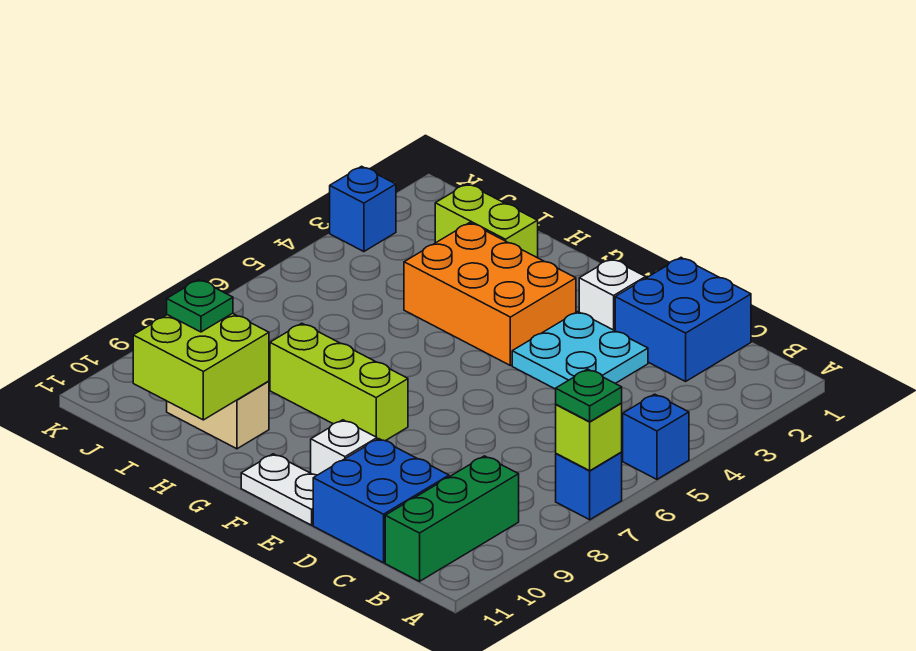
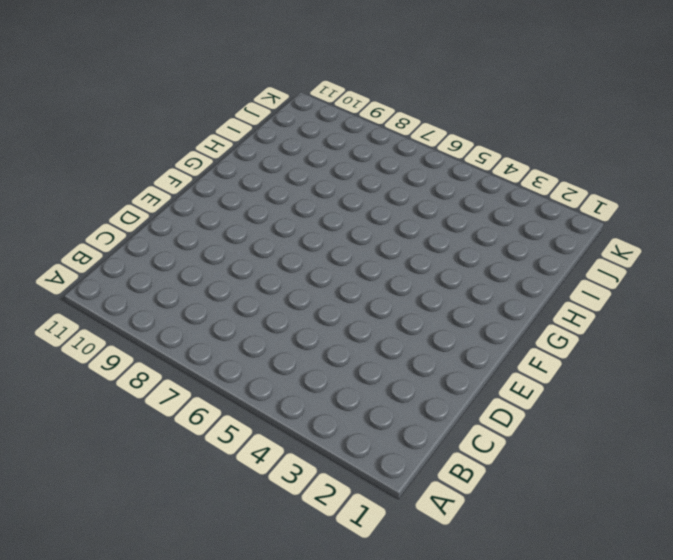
none -> blue brick A5 level 1
none -> blue brick A7 level 1
none -> green brick B9:B11 level 1

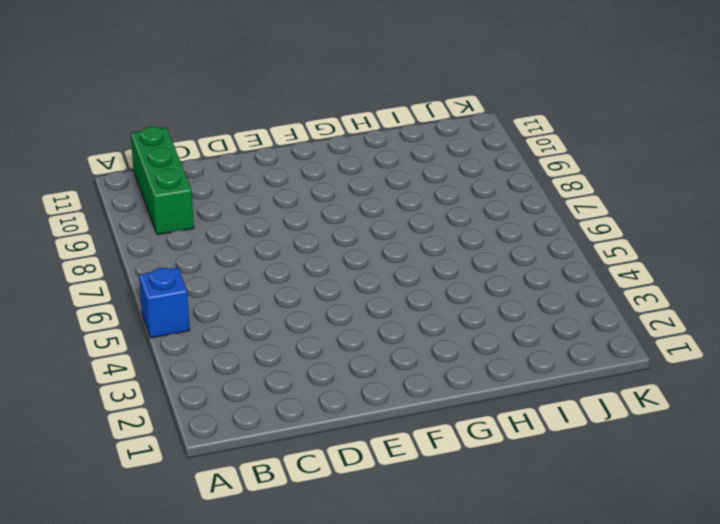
none -> blue brick A7 level 1
none -> blue brick C1:D2 level 1
none -> blue brick C10:D11 level 1

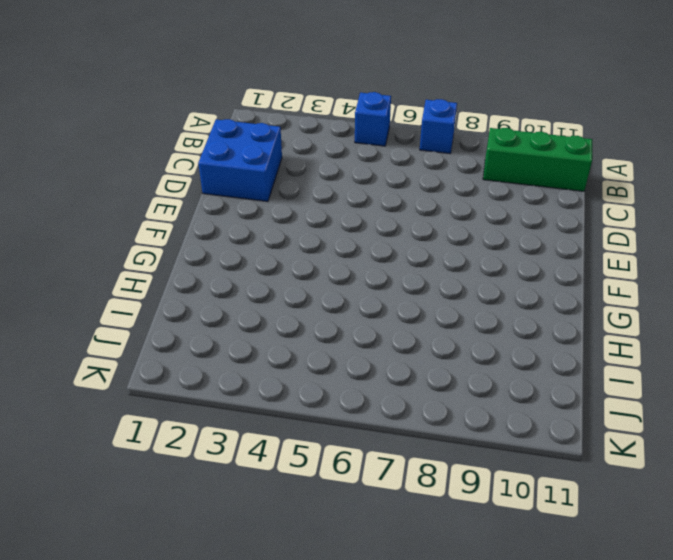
none -> blue brick C10:D11 level 1
none -> cyan plate D3:E4 level 1
none -> white brick E2 level 1

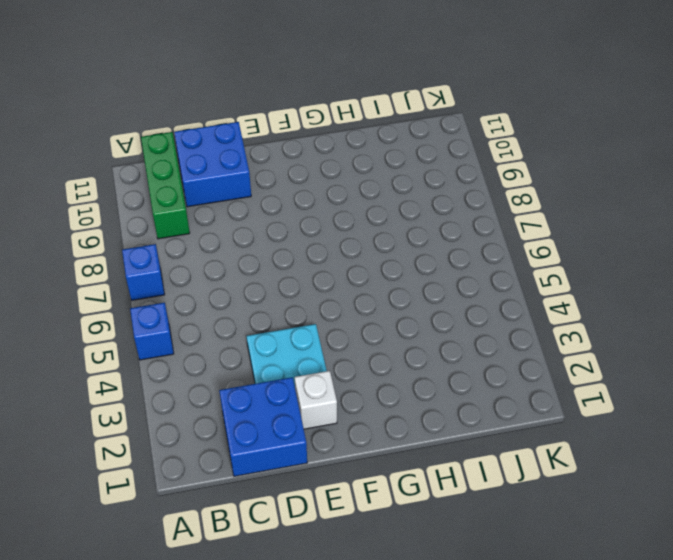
none -> white brick E10 level 1
none -> white plate E11:F11 level 1
none -> orange brick F3:H4 level 1

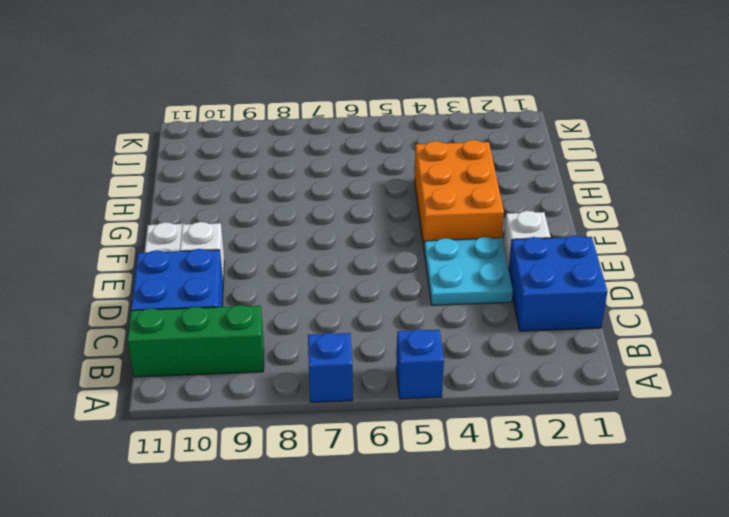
none -> lime brick F8:H8 level 1
none -> lime brick H2:I2 level 1
none -> tan brick H10:I10 level 1

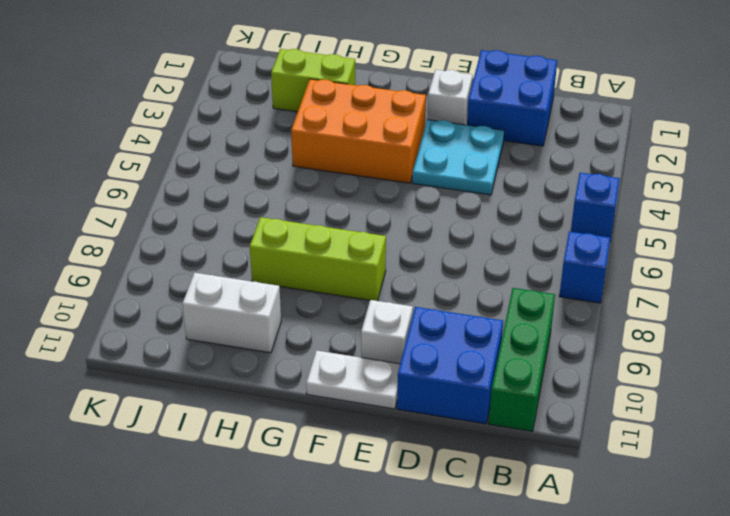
white brick H10:I10 level 1 -> tan brick H10:I10 level 1
none -> blue brick K3 level 1
none -> lime brick A7 level 2
none -> lime brick H10:I11 level 2

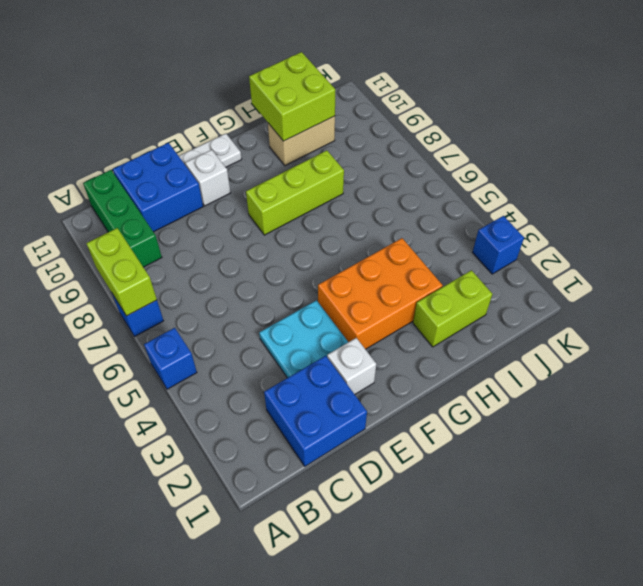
lime brick A7:A8 level 2 -> lime brick A7 level 2
none -> green plate A7 level 3
none -> green plate I10 level 3

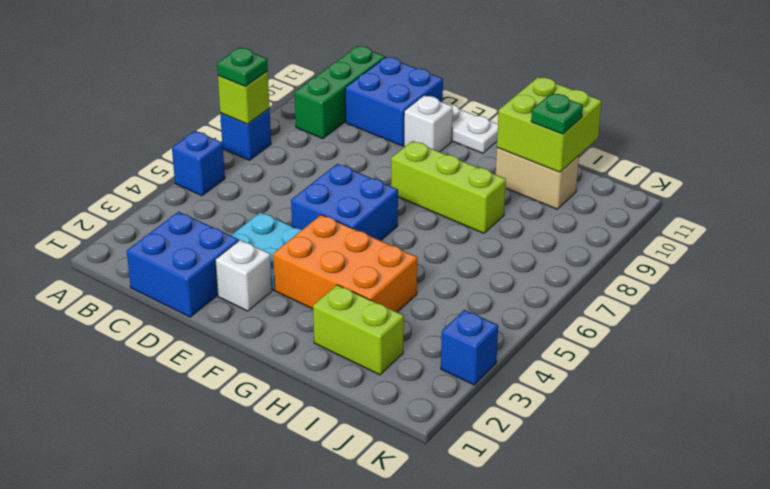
blue brick E5:F6 level 1 -> none

